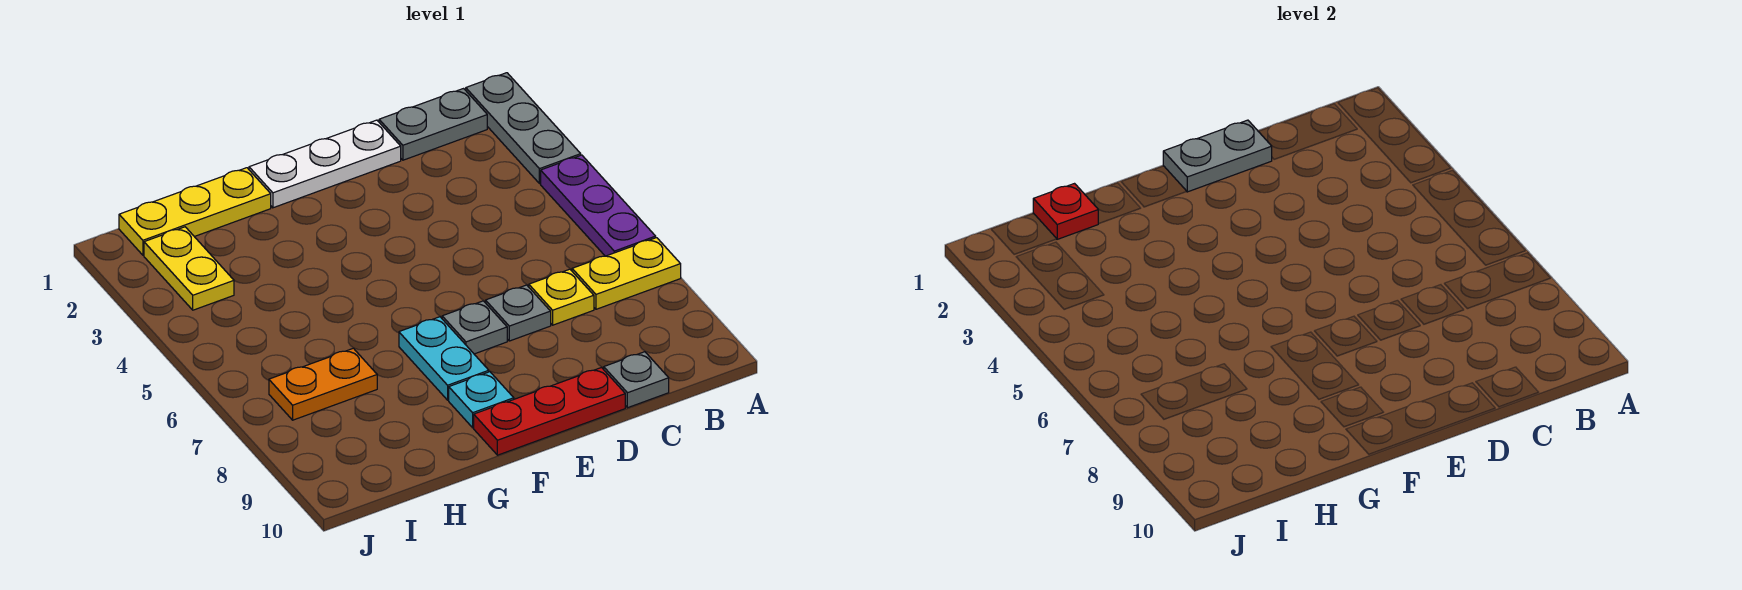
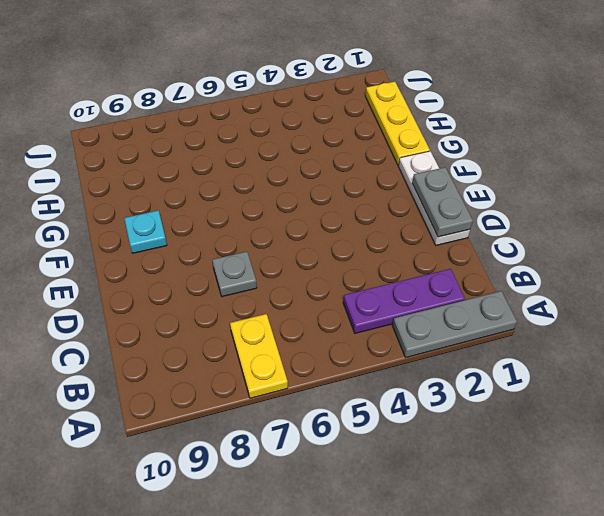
purple plate B2:B4 level 1 -> purple plate A4:A6 level 1
none -> grey plate B1:C1 level 1
none -> yellow plate C7 level 1
none -> grey plate C10 level 1

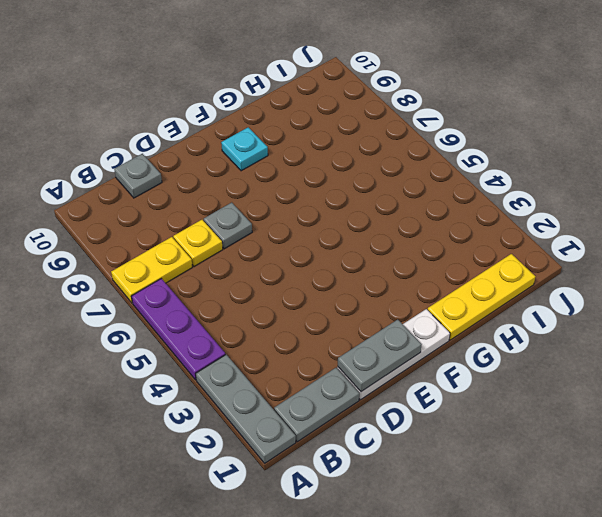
none -> red plate D10:F10 level 1
none -> grey plate E7 level 1
none -> cyan plate F7:F8 level 1

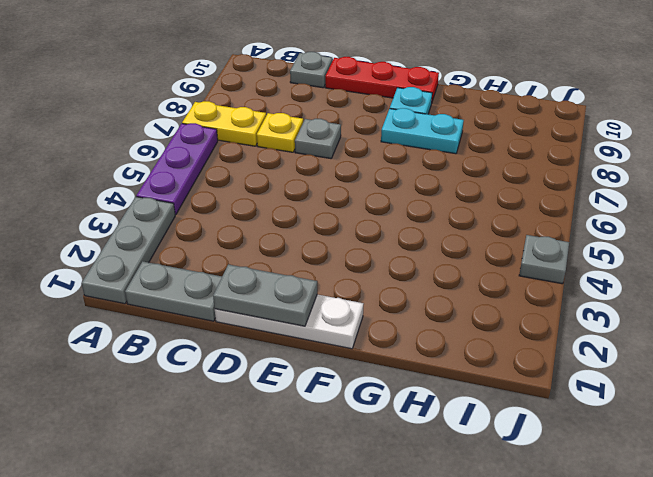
cyan plate F8:G8 level 1 -> cyan plate F7:F8 level 1
grey plate J4 level 1 -> grey plate E7 level 1
none -> yellow plate G1:I1 level 1
none -> orange plate H7:I7 level 1
none -> yellow plate I2:I3 level 1

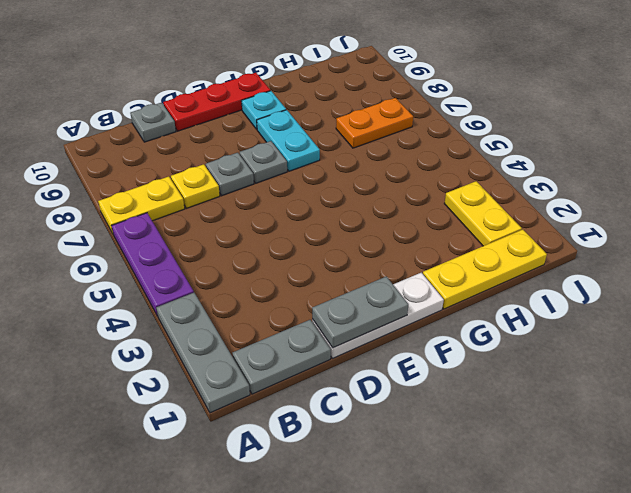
none -> red plate H1 level 2

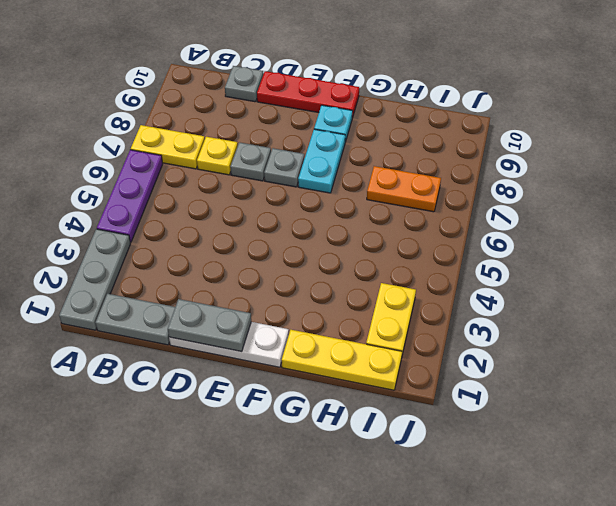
none -> red plate H1 level 2

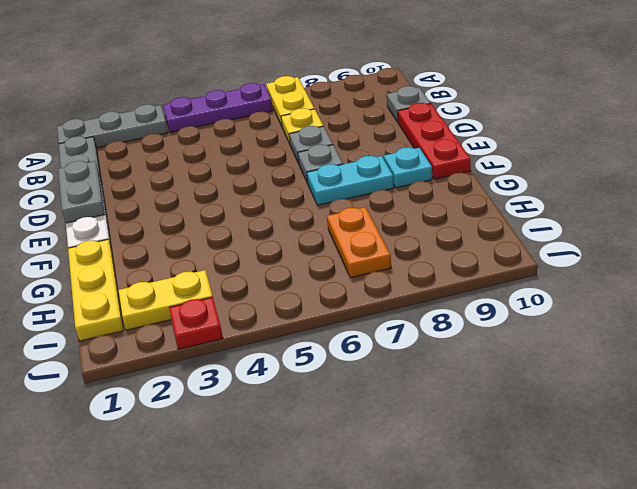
red plate J3 level 1 -> red plate H1 level 2

